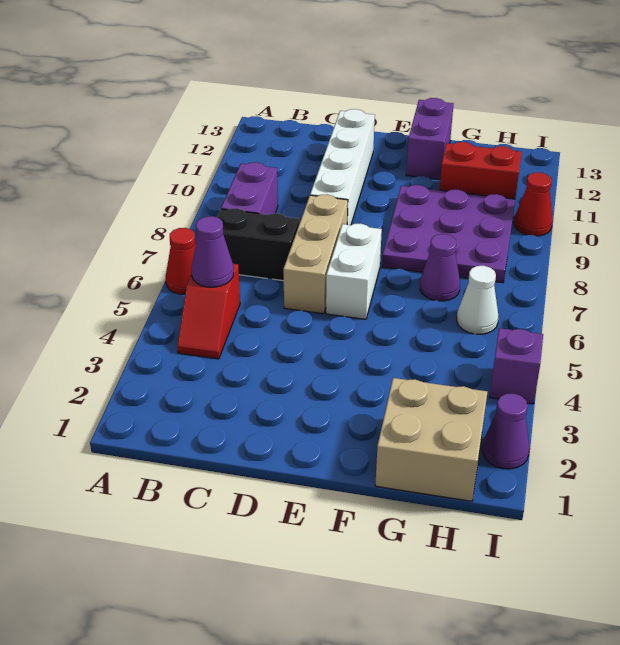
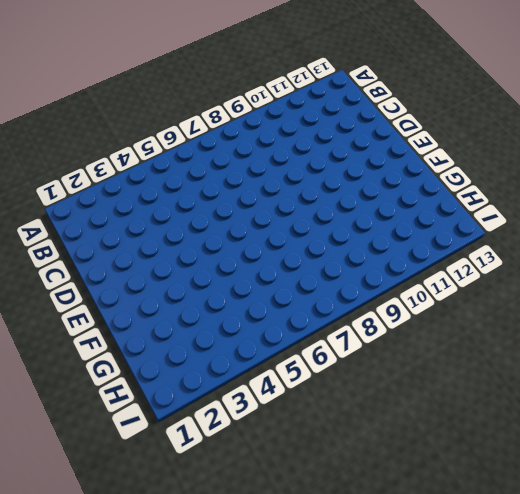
none -> red cone A6 level 1
none -> red slope B4:B5 level 1 top 5
none -> black brick B7:C7 level 1

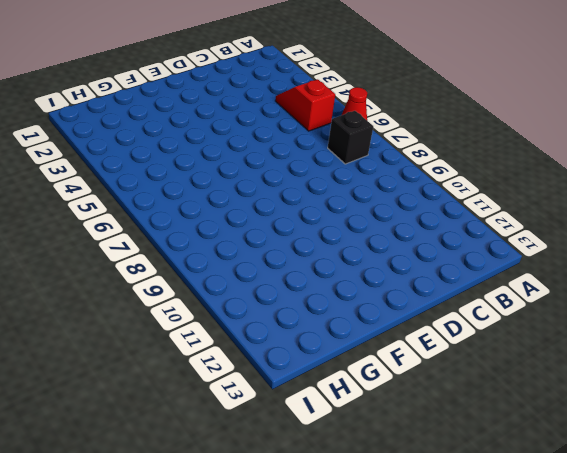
black brick B7 level 1 -> black brick B7:C7 level 1
none -> purple brick B8:B9 level 1
none -> tan brick D6:D8 level 1
none -> white brick D9:D12 level 1

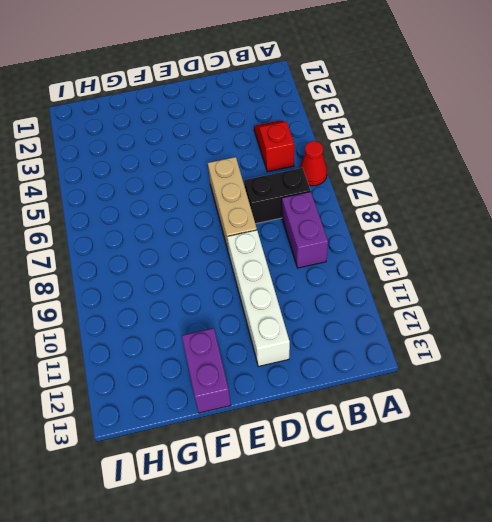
none -> white brick E6:E7 level 1
none -> purple plate F8:H10 level 1
none -> tan brick G1:H2 level 1

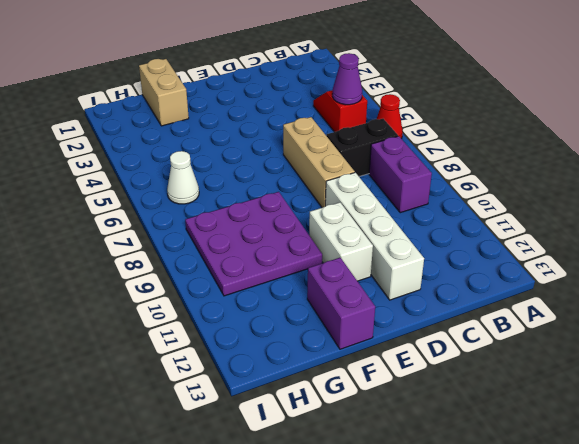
white brick E10:E11 level 1 -> white brick E6:E7 level 1
tan brick G1:G2 level 1 -> tan brick G1:H2 level 1
none -> purple cone G7 level 1
none -> red brick G11:H11 level 1
none -> purple cone I2 level 1

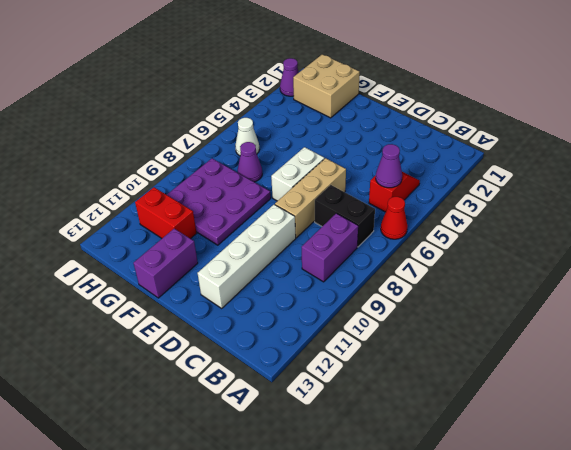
none -> purple brick I4 level 1
none -> red cone I10 level 1

